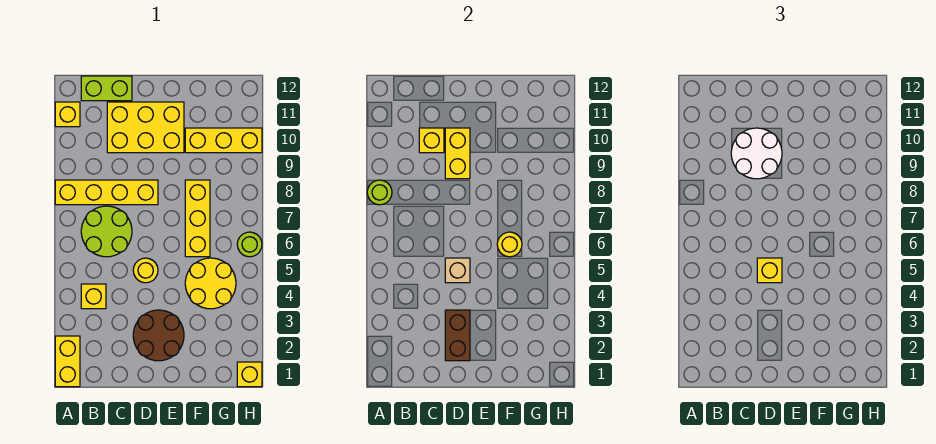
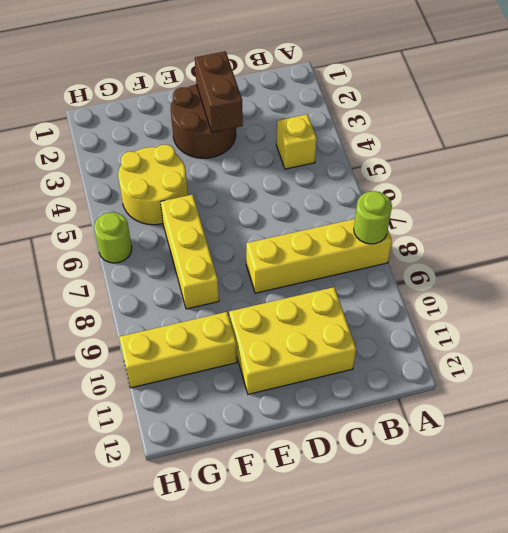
none -> yellow brick A1:A2 level 1
none -> yellow brick A11 level 1
none -> lime round brick B6:C7 level 1

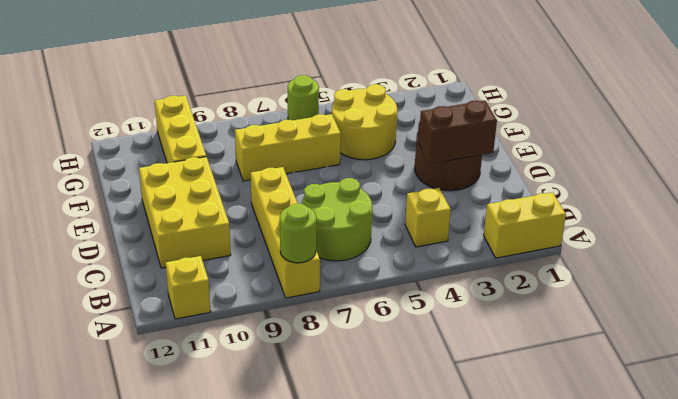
none -> lime brick B12:C12 level 1
none -> yellow round brick D5 level 1
none -> yellow brick H1 level 1

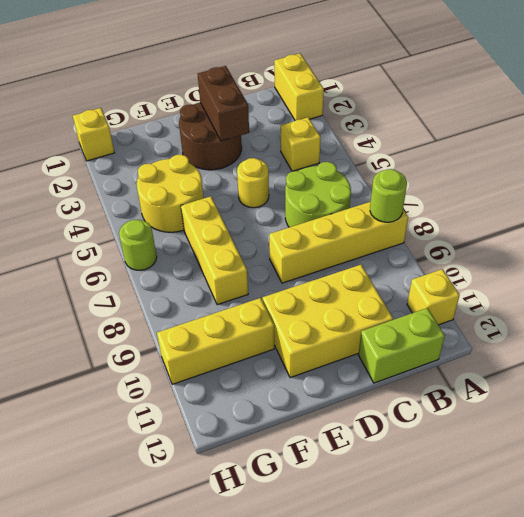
none -> yellow brick C10 level 2
none -> tan brick D5 level 2
none -> yellow brick D9:D10 level 2

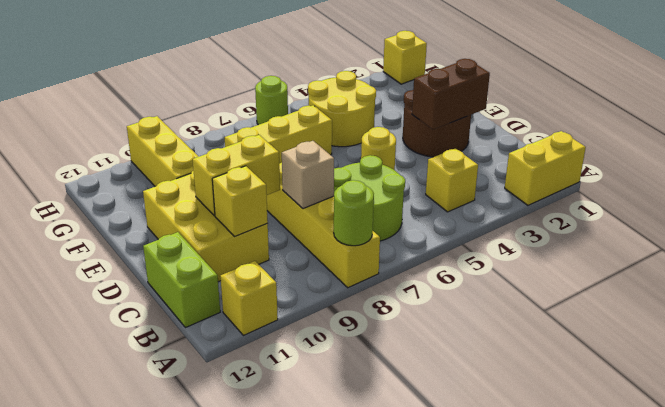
tan brick C8 level 2 -> tan brick D5 level 2
none -> yellow round brick F6 level 2
none -> white round brick C9:D10 level 3
none -> yellow brick D5 level 3

